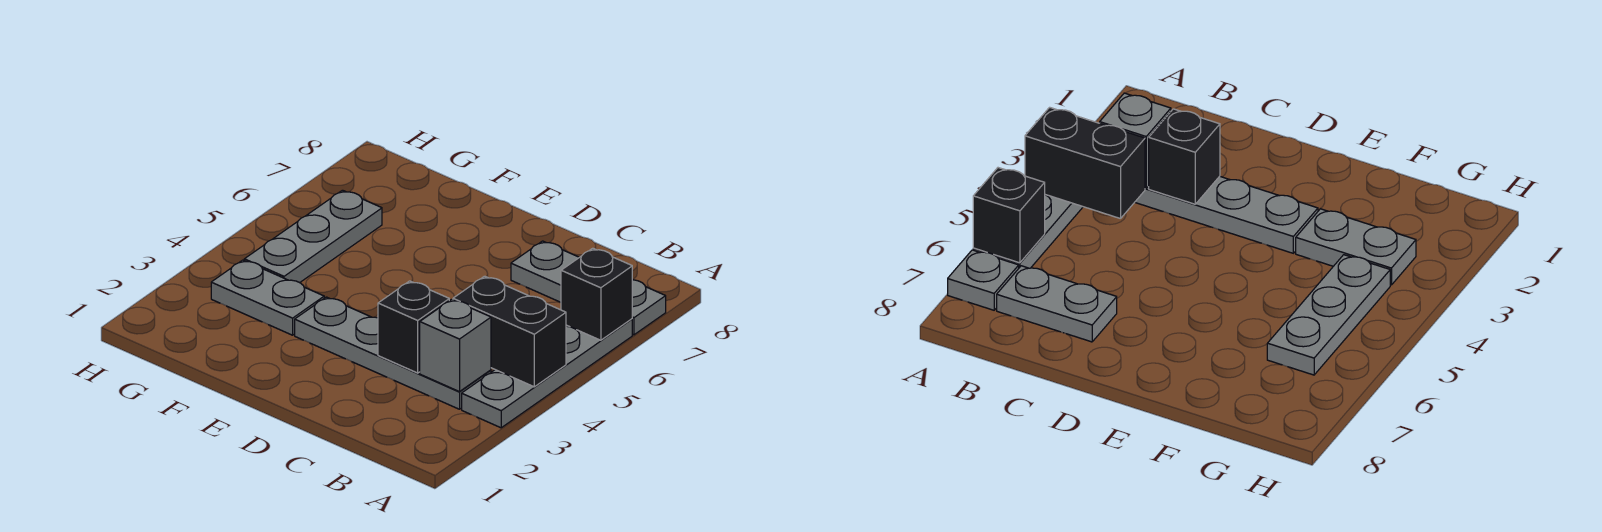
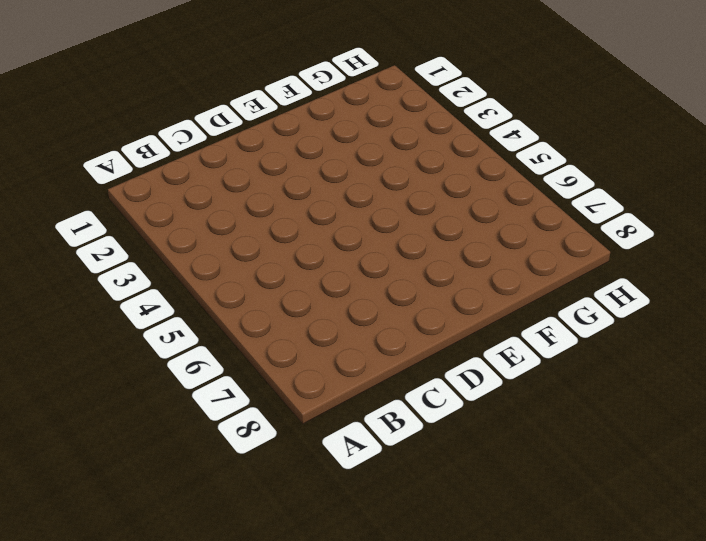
none -> grey plate A3:A6 level 1
none -> grey plate A7 level 1

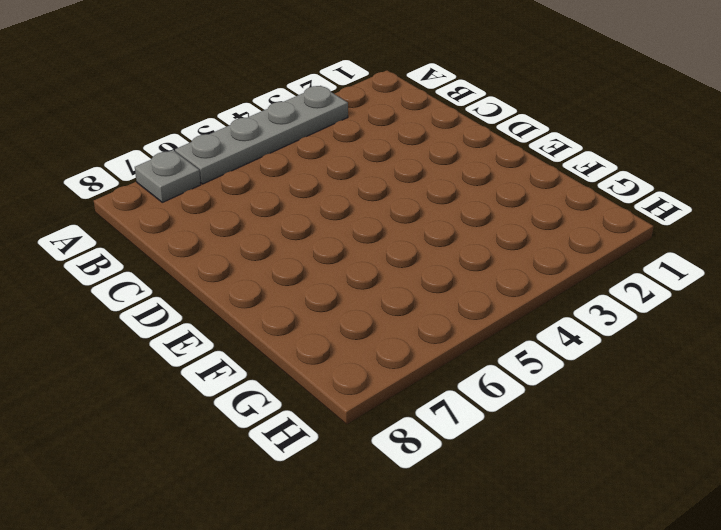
none -> grey plate B3:E3 level 1
none -> grey plate B7:C7 level 1

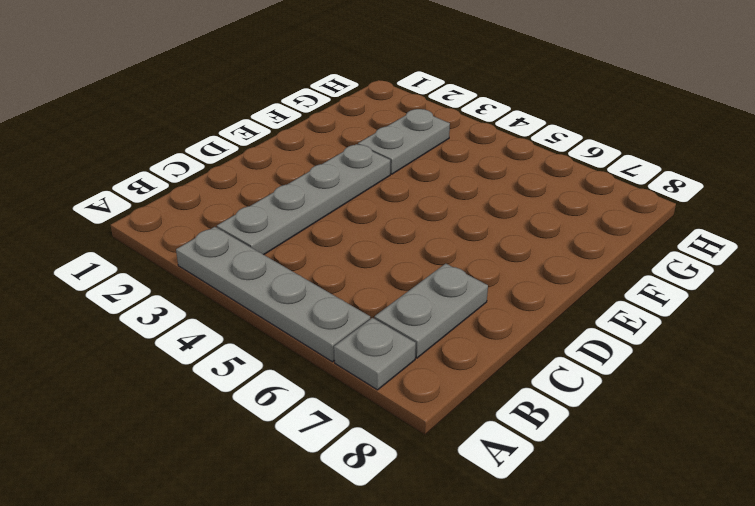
none -> grey plate G4:G6 level 1
none -> black brick A4:B4 level 2

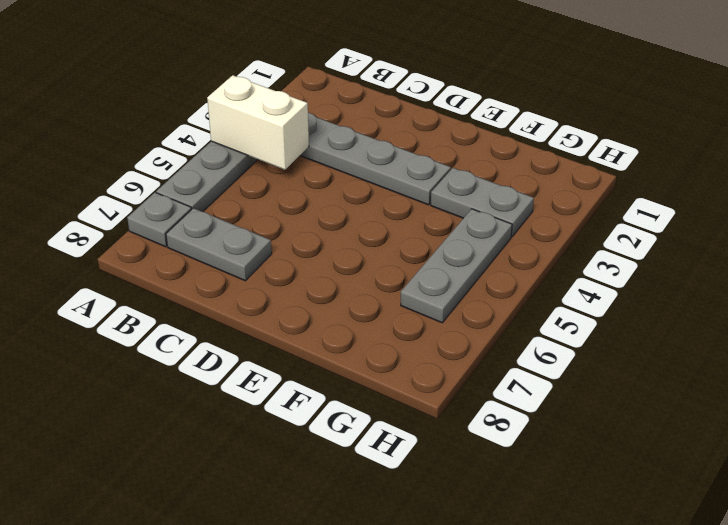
white brick A4:B4 level 2 -> black brick A4:B4 level 2
none -> black brick A6 level 2
none -> grey brick B3 level 2

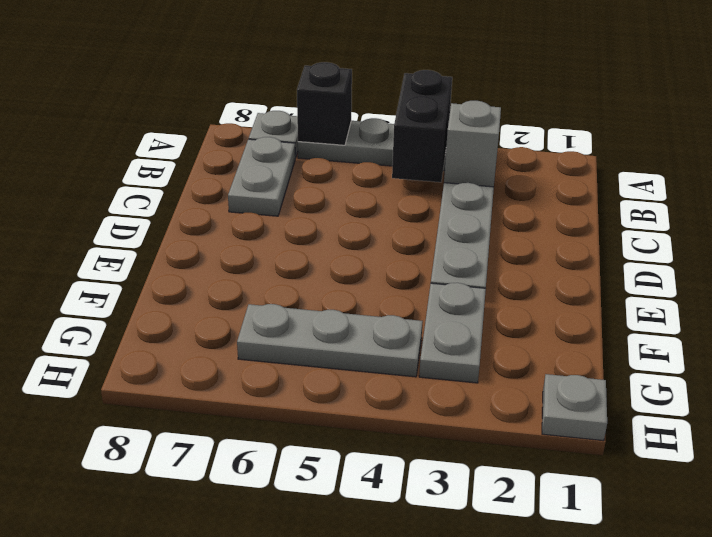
grey plate H1 level 1 -> none
none -> black brick C3 level 2

